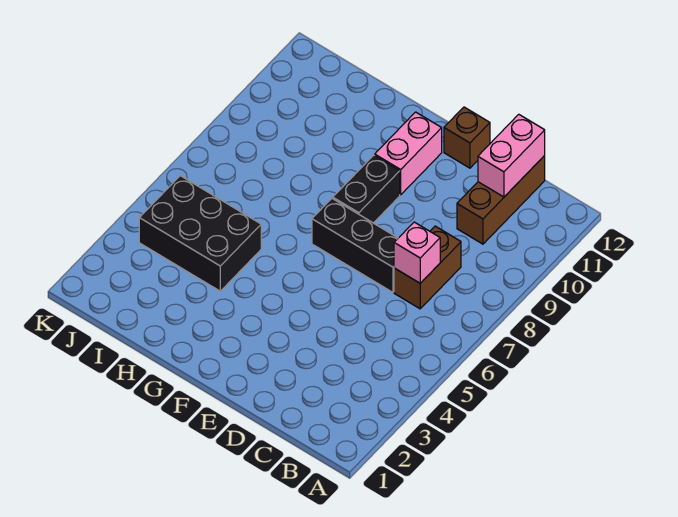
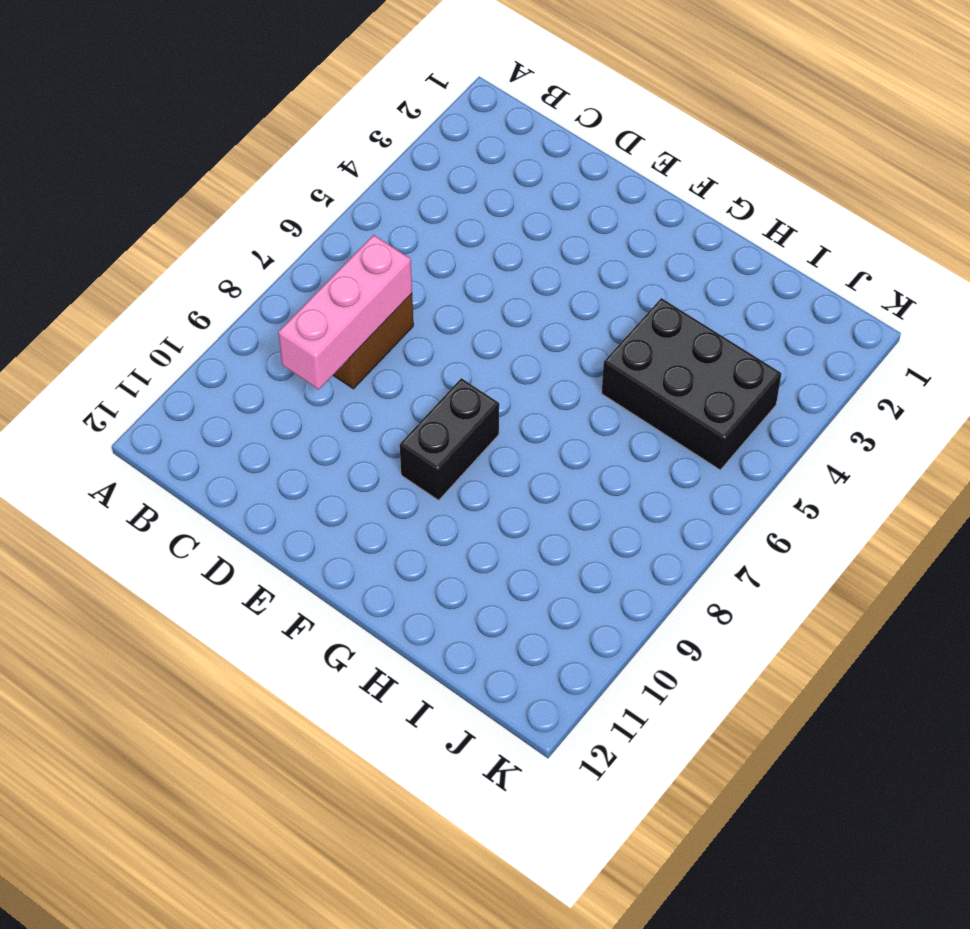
pink brick C7:C9 level 2 -> pink brick C7 level 2
none -> brown brick C10:C12 level 1
none -> black brick D7:F7 level 1

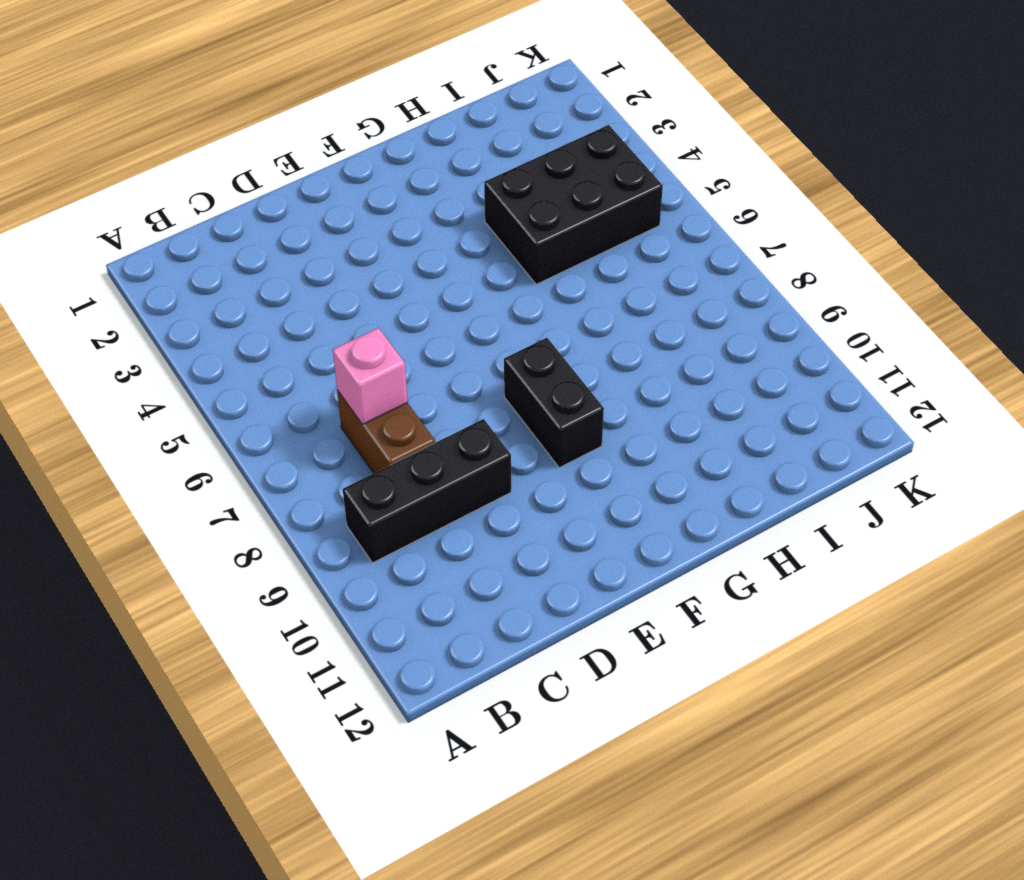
black brick B9:D9 level 1 -> black brick D7:F7 level 1
none -> brown brick C10:C12 level 1
none -> brown brick E12 level 1

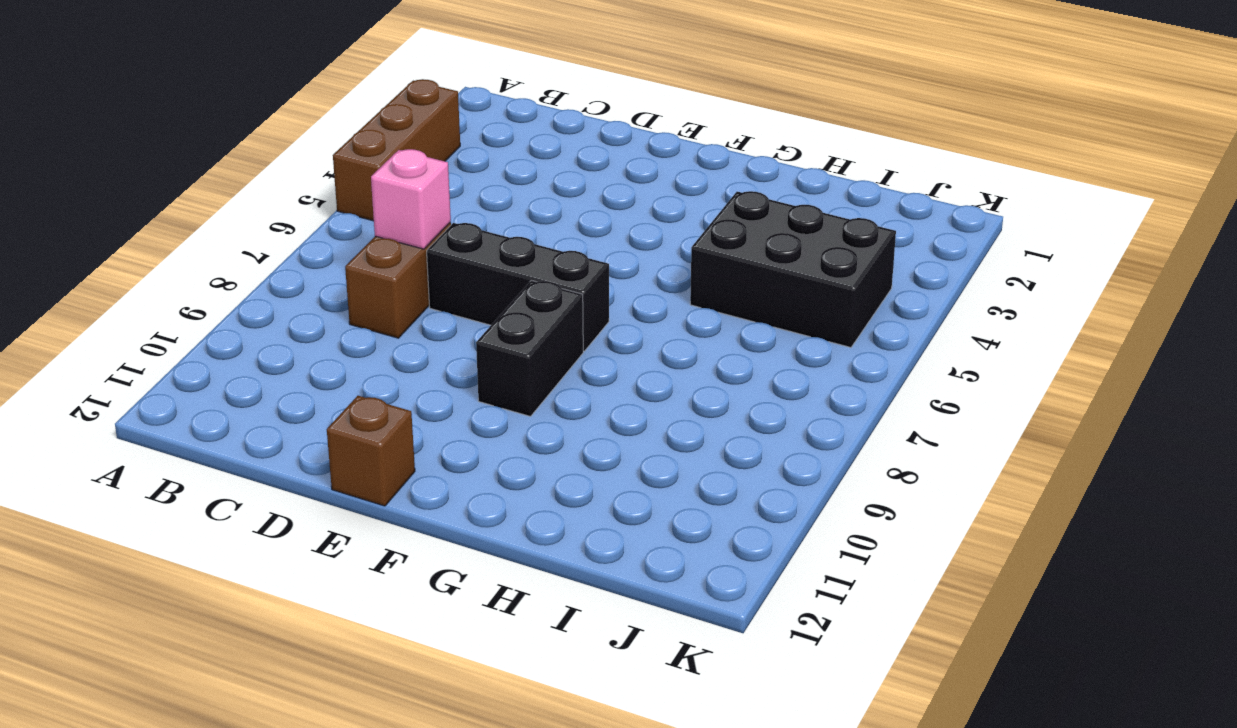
brown brick A3:A5 level 1 -> brown brick C10:C12 level 1
none -> pink brick F10:F11 level 1
none -> pink brick C11:C12 level 2

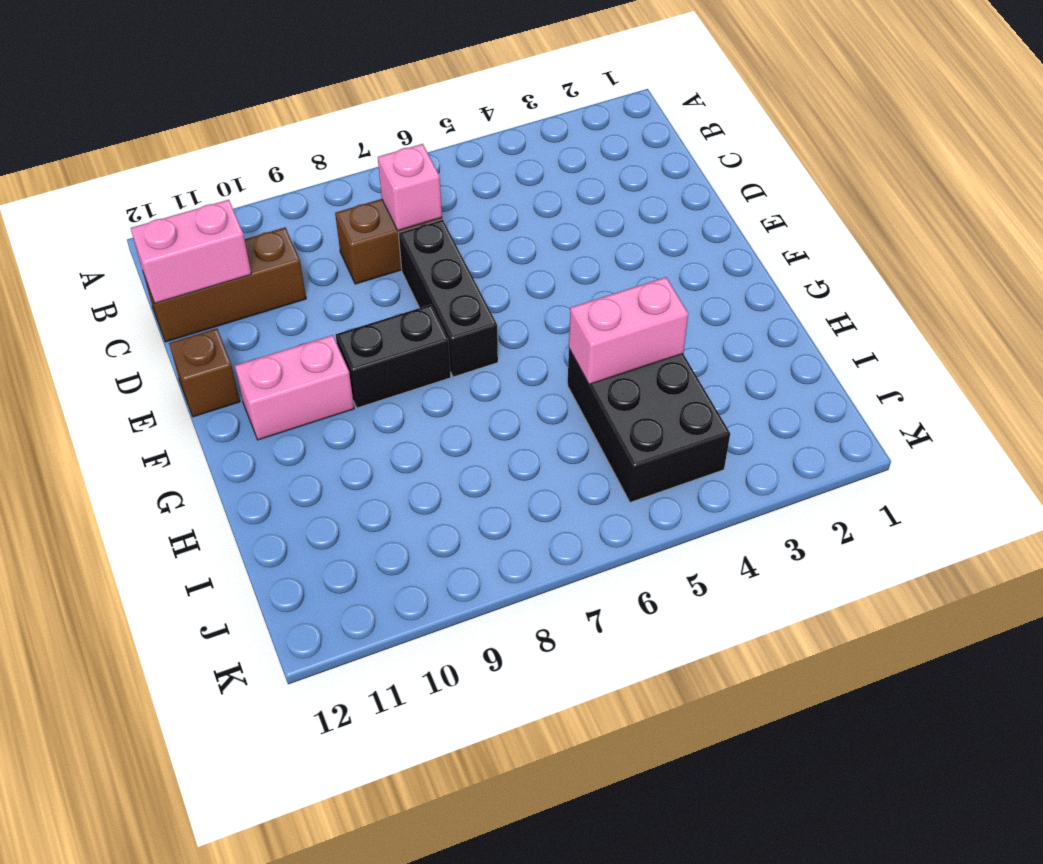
pink brick H4:H5 level 2 -> none

